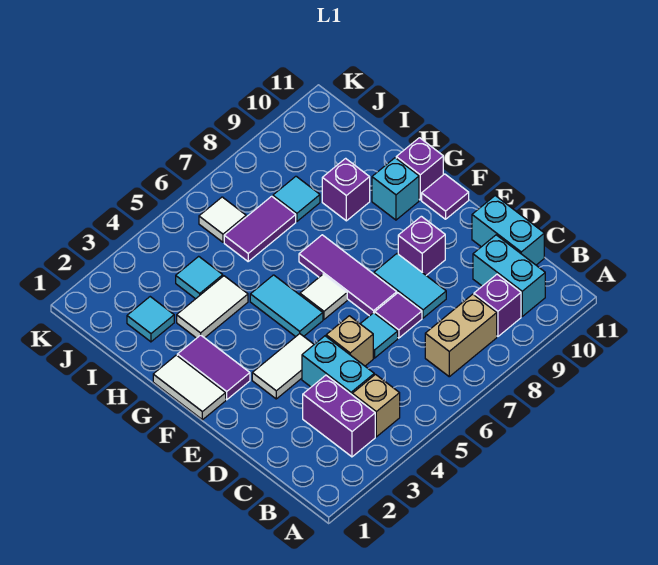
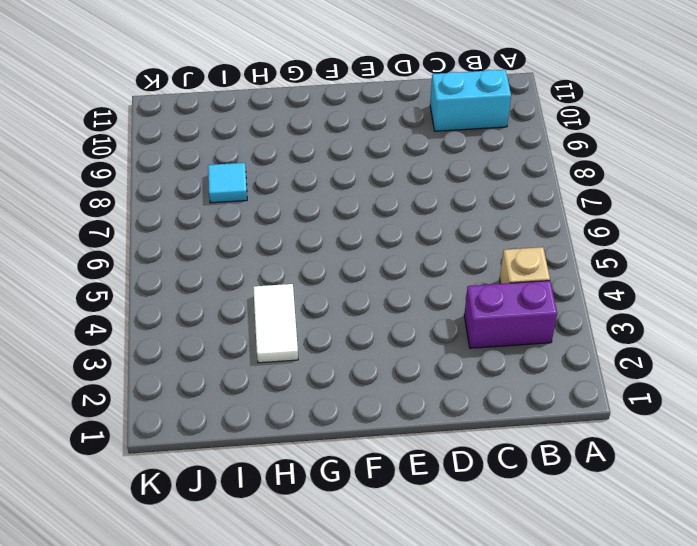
none -> tan brick B7:B8 level 1
none -> purple brick B9 level 1
none -> cyan brick C4:D4 level 1

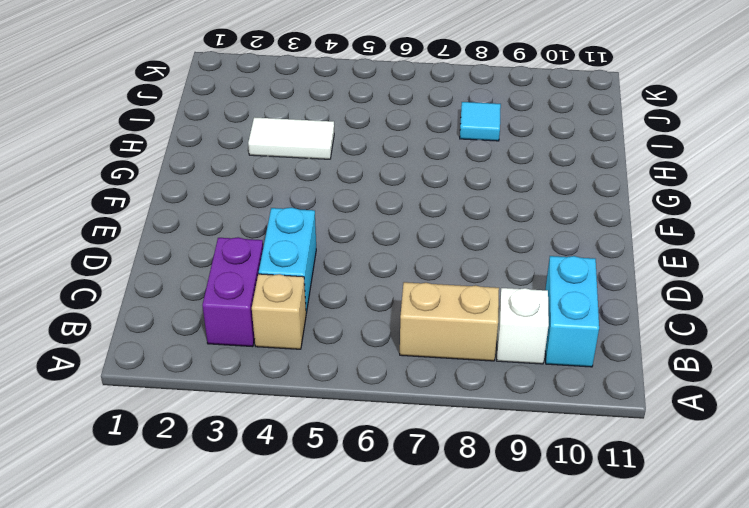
white brick B9 level 1 -> purple brick B9 level 1
none -> cyan brick C11:D11 level 1
none -> tan brick D5 level 1
none -> cyan tile D6 level 1

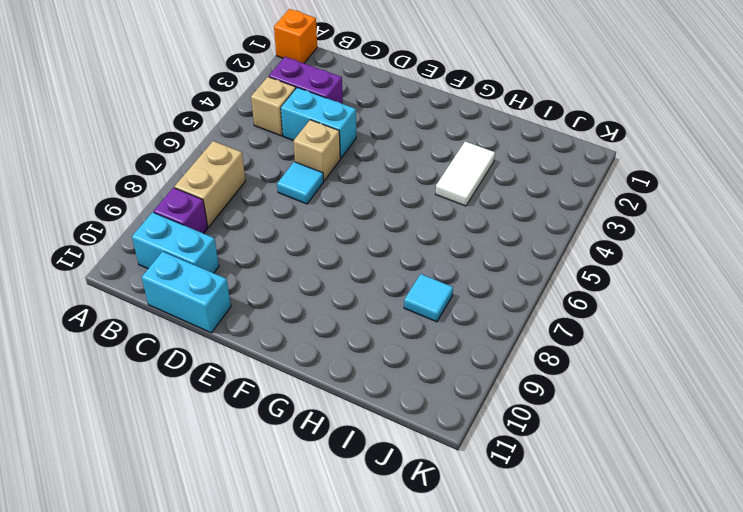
orange brick A1 level 1 -> none
none -> purple tile D7 level 1
none -> cyan tile D8:E8 level 1
none -> white tile E3:E4 level 1

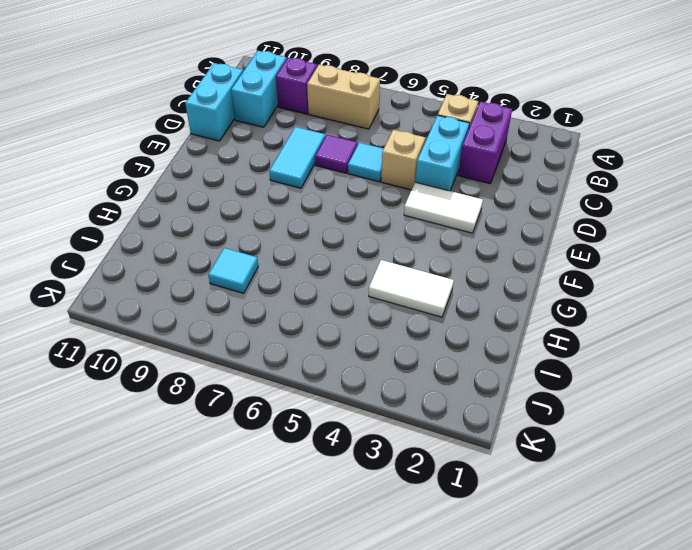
none -> purple tile E7:G7 level 1
none -> purple brick E9 level 1
none -> white tile F1:G1 level 1

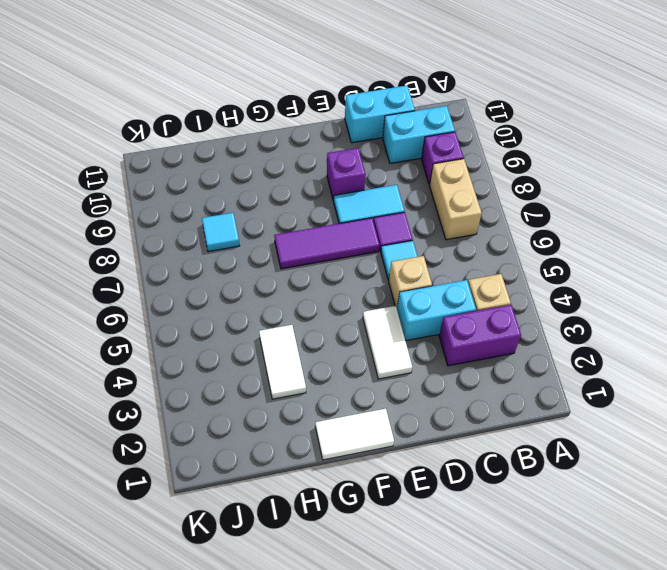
none -> purple tile F2:G2 level 1
none -> cyan tile F5:G5 level 1
none -> white tile F6 level 1

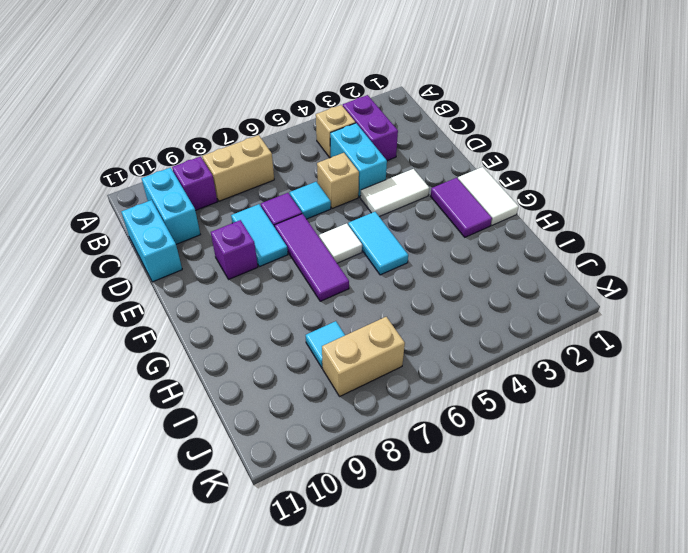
tan brick J7:J8 level 1 -> none
none -> purple tile F11 level 1
none -> cyan brick G10 level 1
none -> purple brick G11 level 1

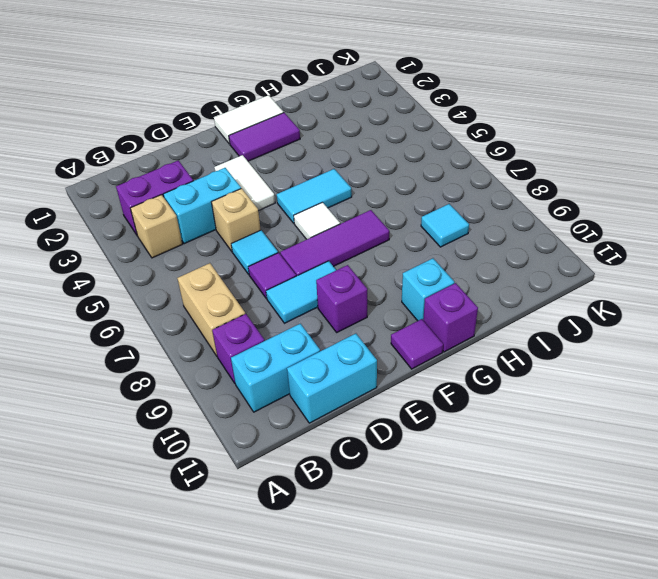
none -> white tile H3:H4 level 1
none -> purple brick H9 level 1
none -> cyan tile I2 level 1

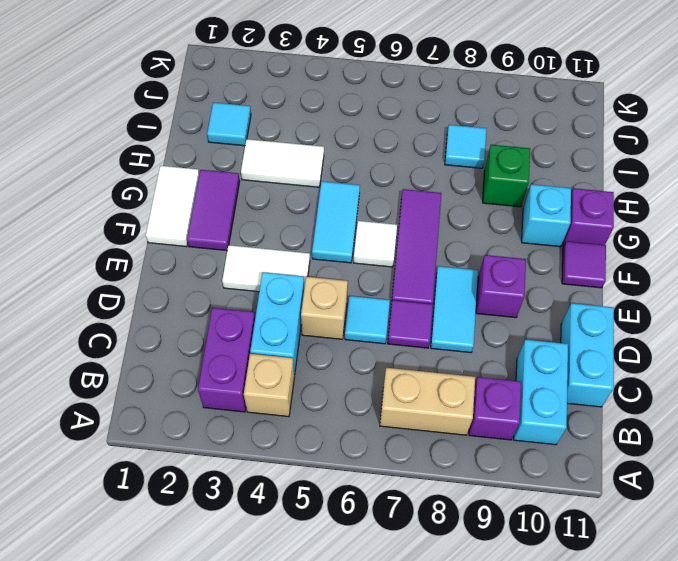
green brick H9 level 1 -> purple brick H9 level 1
none -> cyan tile I4 level 1
none -> purple tile I6:I7 level 1
none -> white tile J6 level 1

